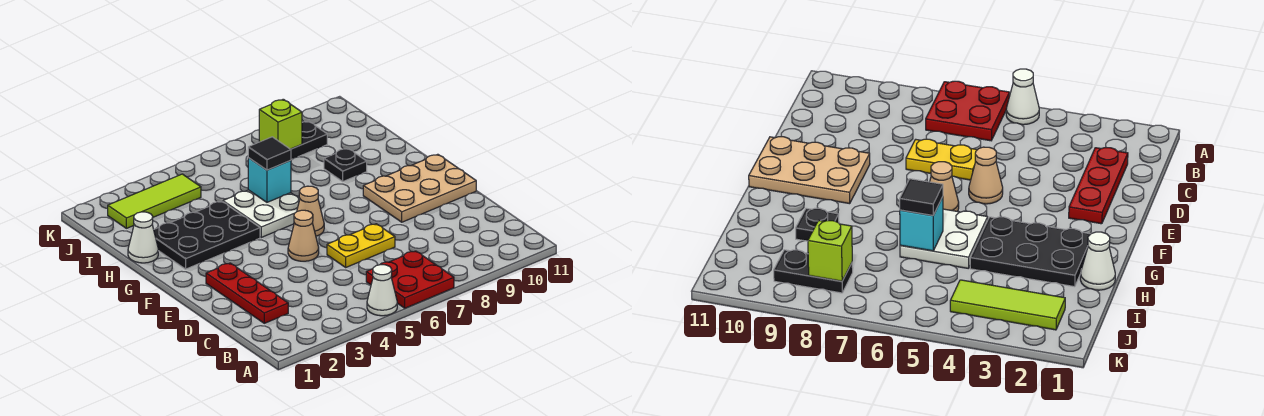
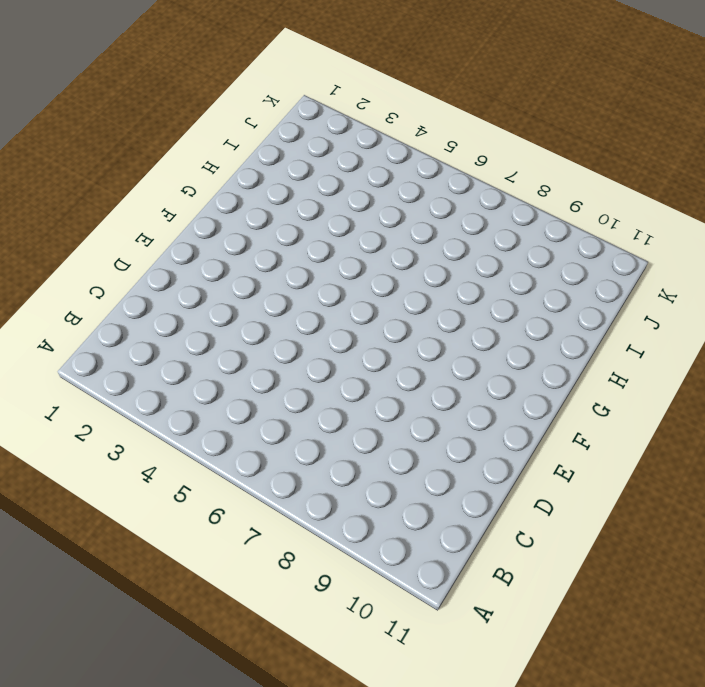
none -> white cone A5 level 1
none -> red plate A6:B7 level 1
none -> red plate C2:E2 level 1

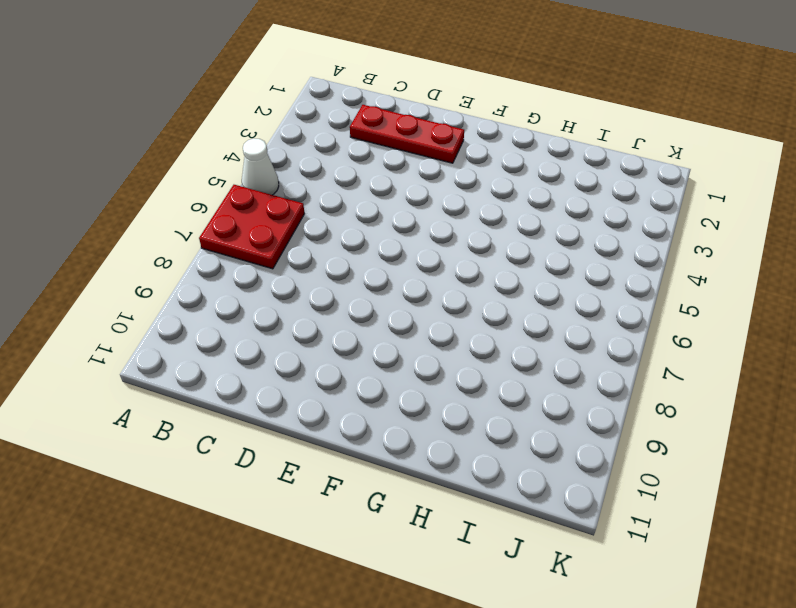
none -> yellow plate D6:D7 level 1
none -> tan cone E5 level 1
none -> tan plate E9:F11 level 1

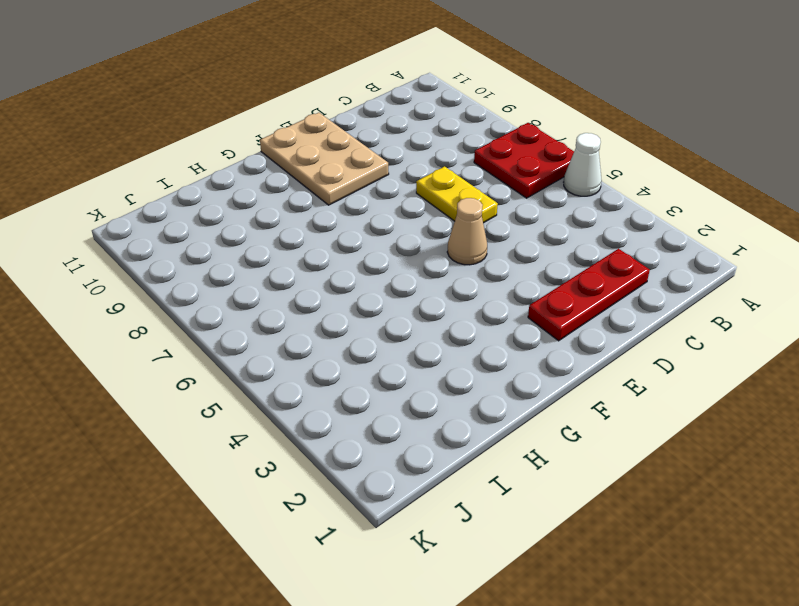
none -> tan cone F6 level 1
none -> black plate G2:H4 level 1
none -> white plate G5:H6 level 1

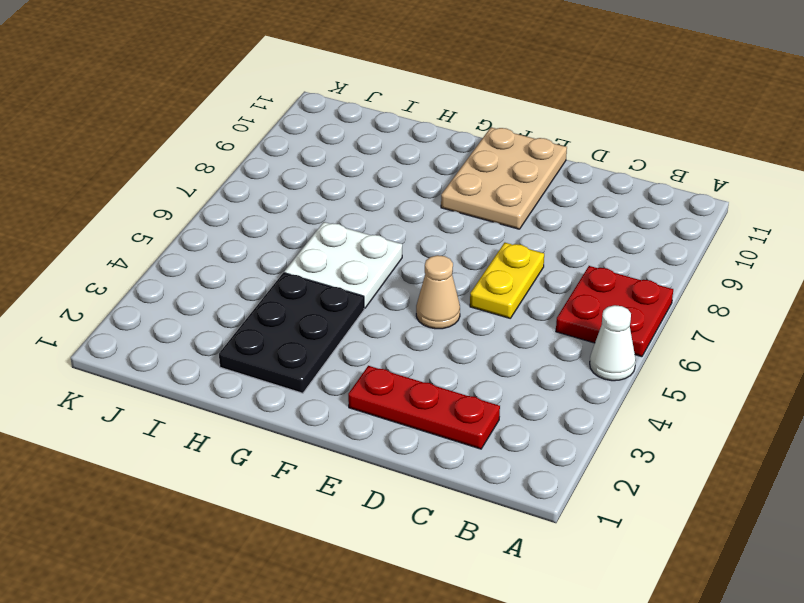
none -> tan cone F6 level 1
none -> white cone H1 level 1
none -> black plate H9 level 1

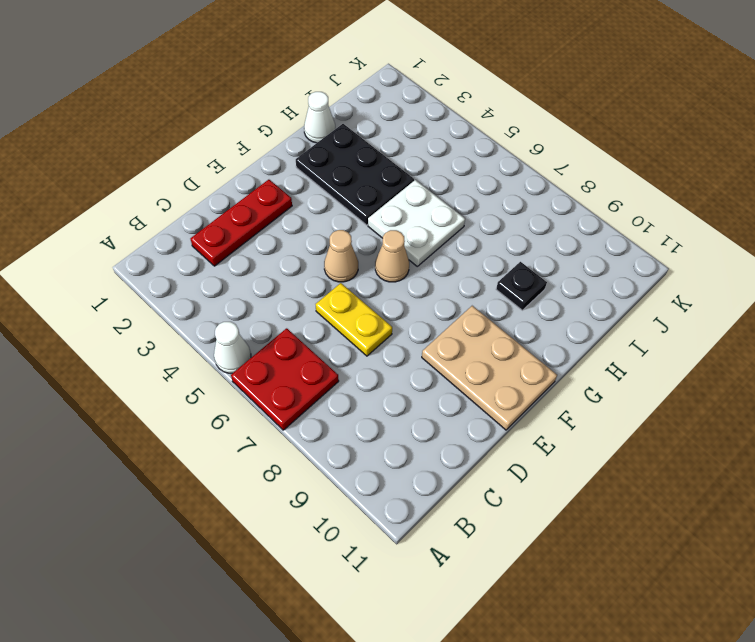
none -> lime tile J2:J4 level 1
none -> black plate J8:J9 level 1
none -> cyan brick H6 level 2

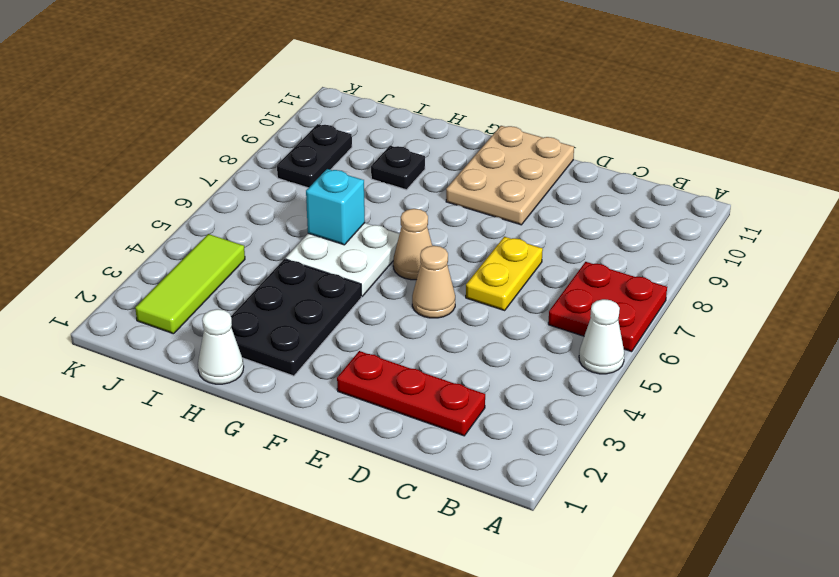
none -> lime brick J8 level 2
none -> black tile H6 level 3

